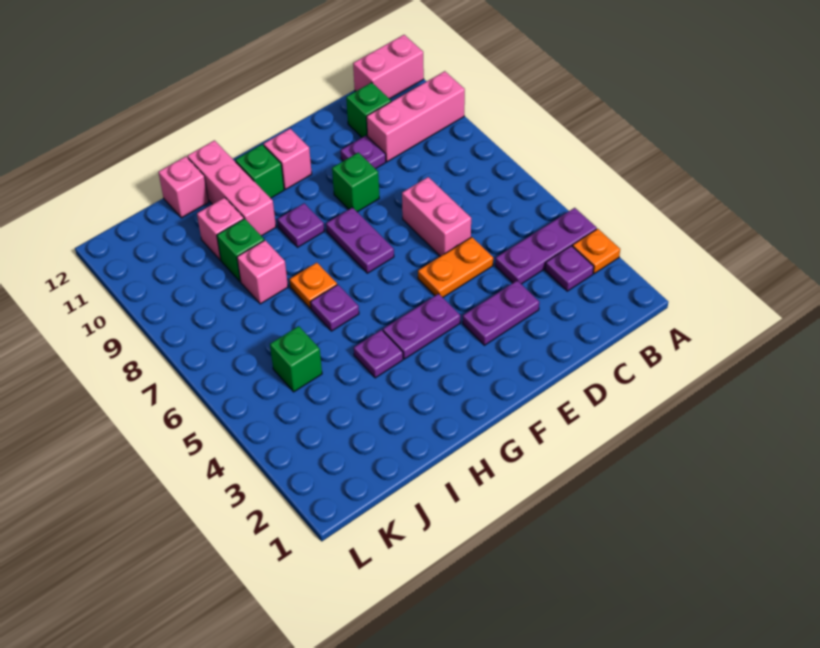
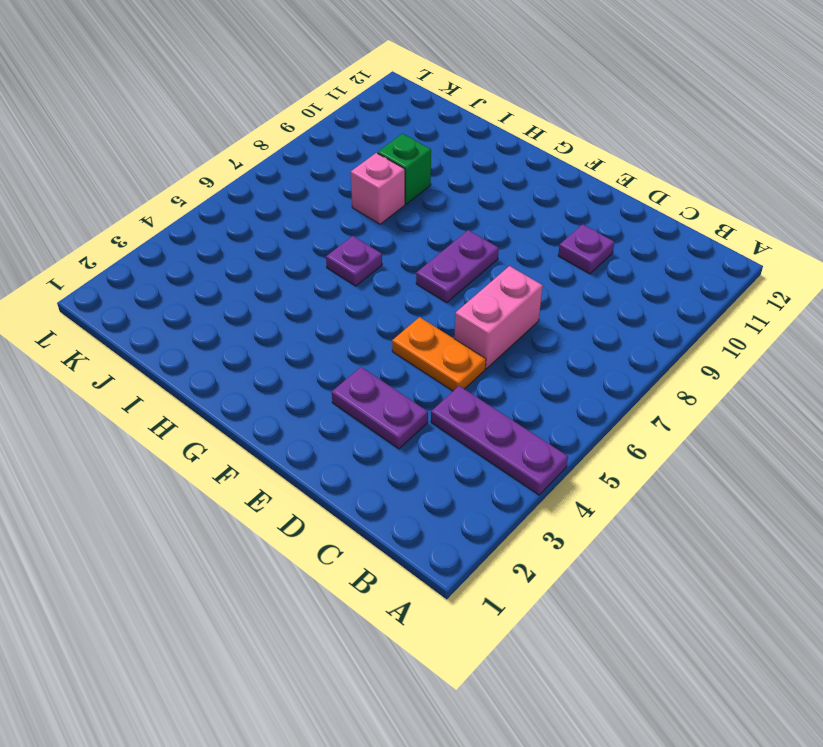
none -> orange plate A3 level 1
none -> pink brick A10:C10 level 1
none -> pink brick A12:B12 level 1

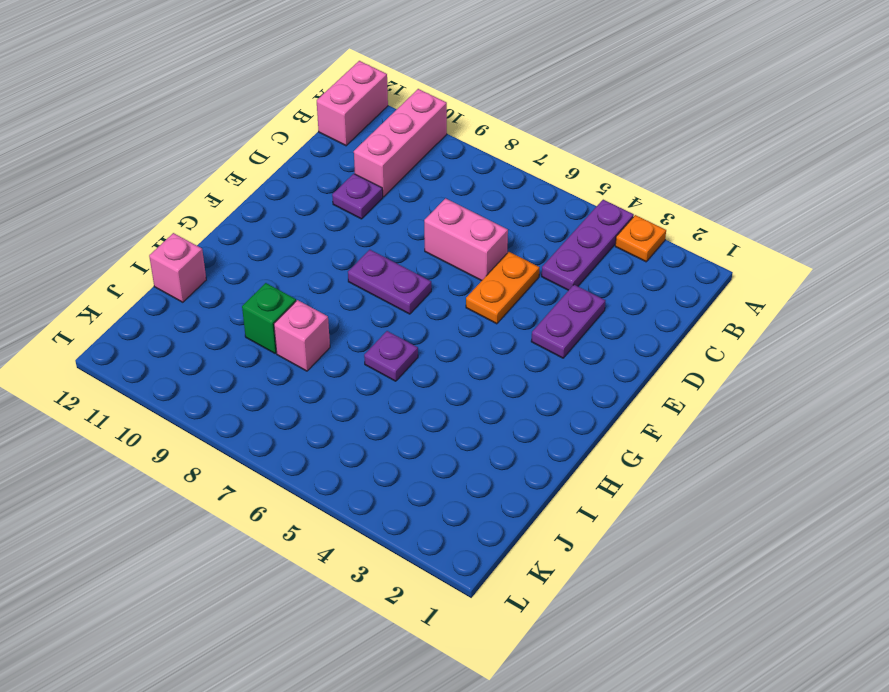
none -> purple plate B3 level 1
none -> green brick C11 level 1
none -> green brick E9 level 1

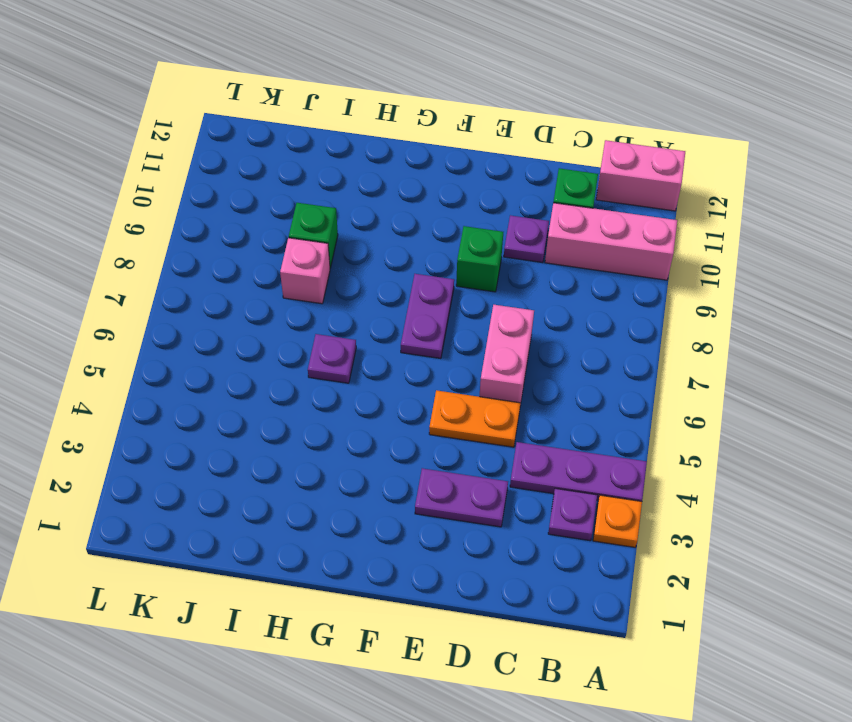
none -> purple plate F4:G4 level 1
none -> pink brick F11 level 1
none -> purple plate G9 level 1

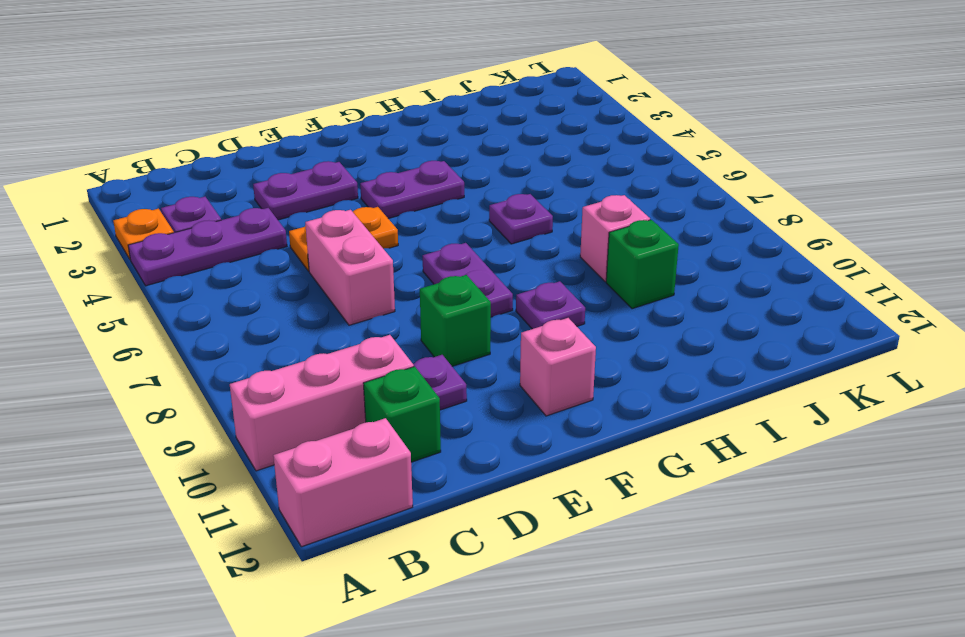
none -> green brick G11 level 1
none -> purple plate H4 level 1
none -> orange plate H7 level 1

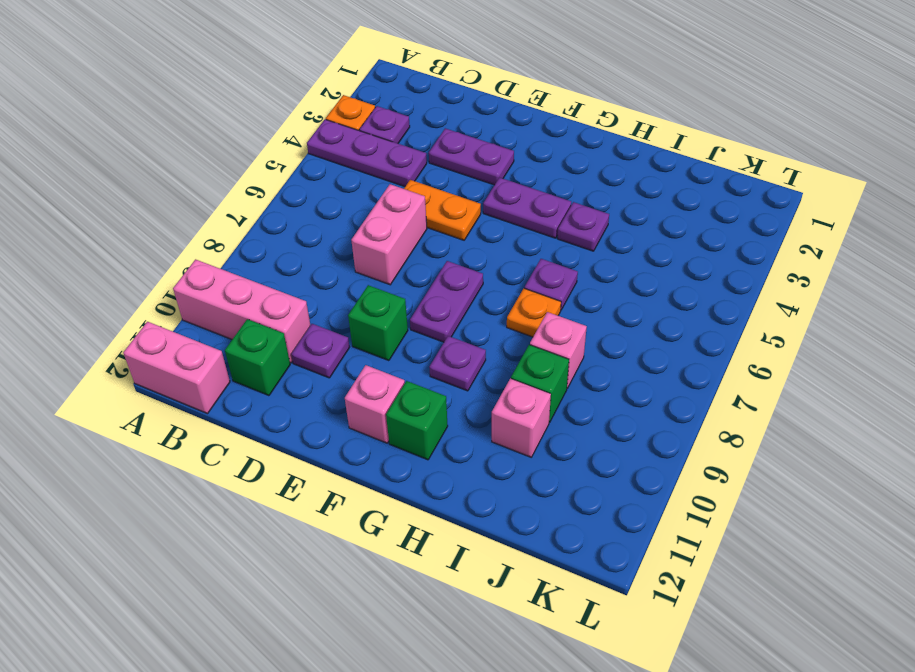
none -> pink brick H10:H12 level 1
none -> pink brick I12 level 1
none -> green brick J5 level 1

